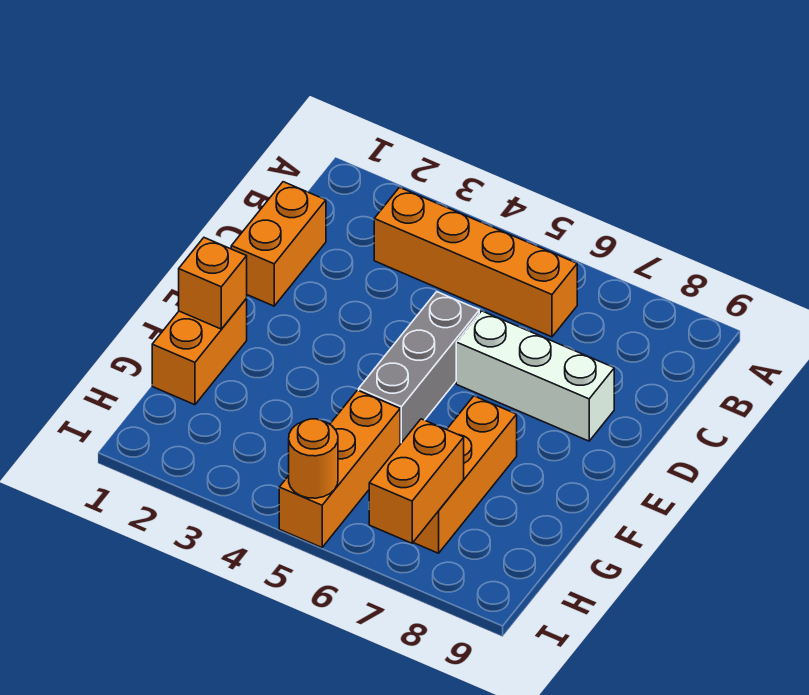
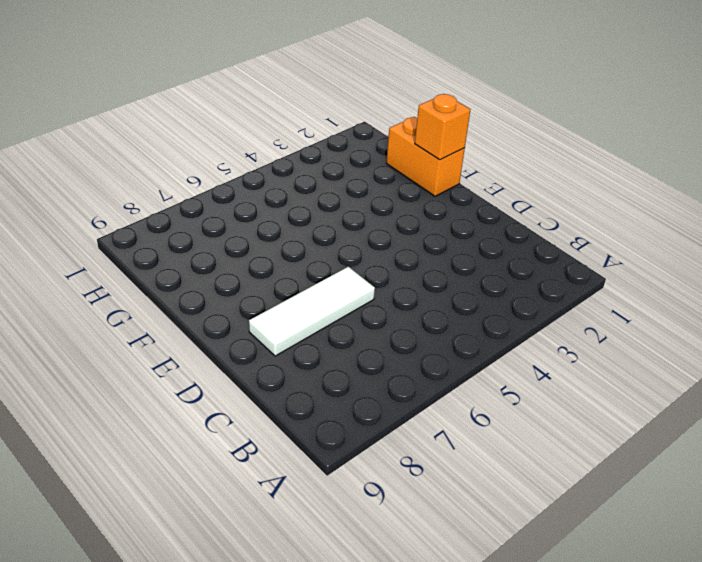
white tile D6:D8 level 1 -> white brick D6:D8 level 1
none -> orange brick B3:B6 level 1
none -> orange brick C1:D1 level 1

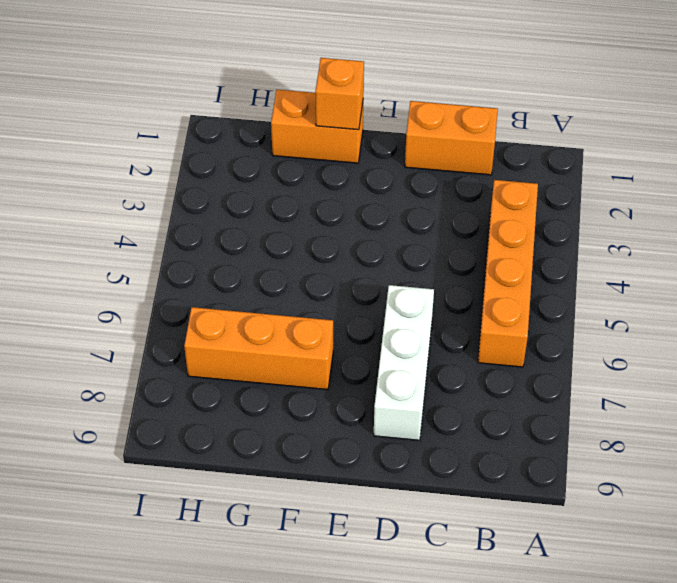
none -> grey brick D5:F5 level 1
none -> orange brick G5:I5 level 1

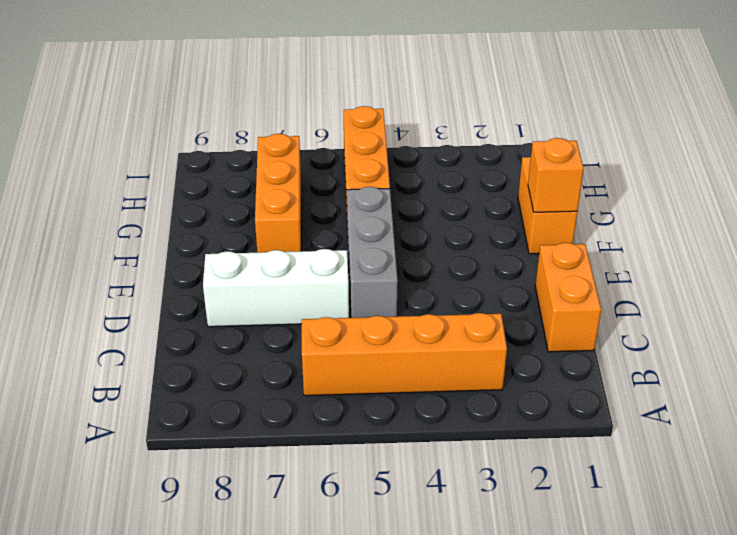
none -> orange brick H7:I7 level 2
none -> orange round brick I5 level 2

